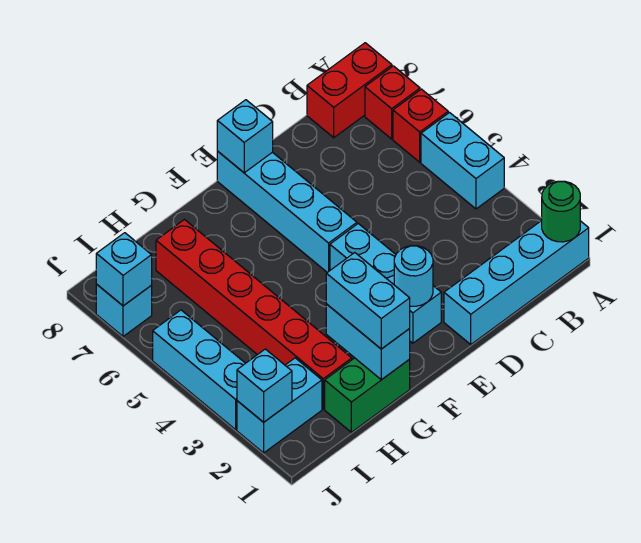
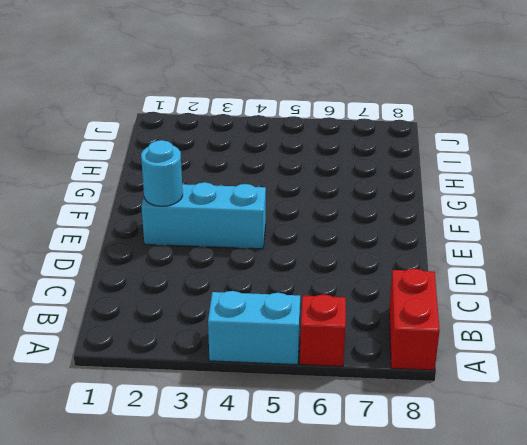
none -> cyan brick A1:D1 level 1
none -> red brick A7 level 1
none -> cyan brick E5:E8 level 1

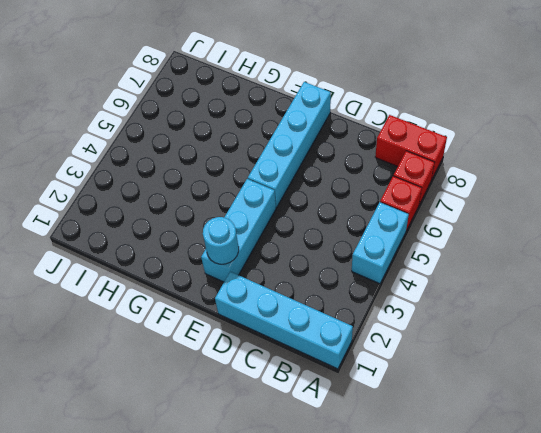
none -> green brick G1:H1 level 1
none -> red brick H2:H7 level 1
none -> cyan brick I2:J2 level 1

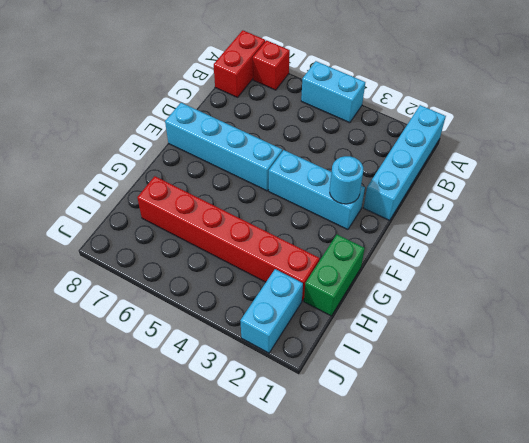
none -> red brick A6 level 1
none -> cyan brick J3:J5 level 1
none -> cyan brick J7 level 1

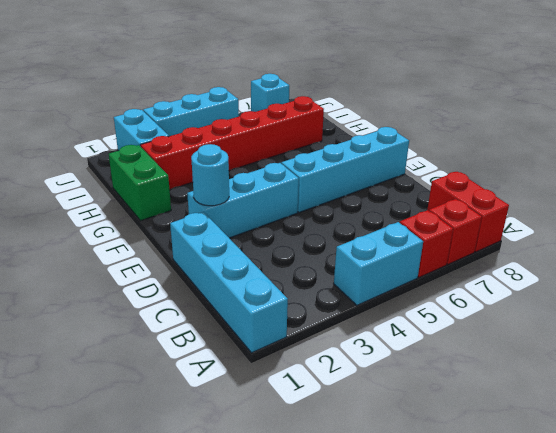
none -> green round brick A1 level 2
none -> cyan brick E8 level 2
none -> cyan brick G1:G2 level 2

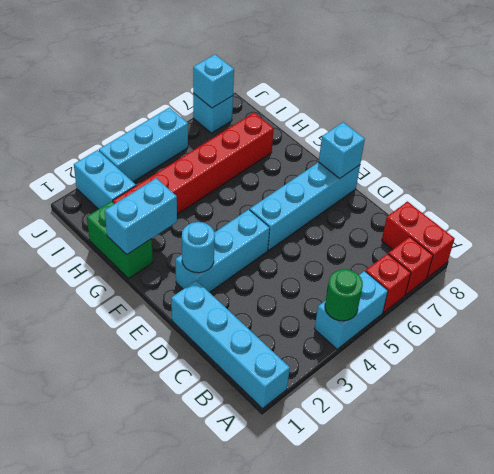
green round brick A4 level 2 -> green round brick A1 level 2
none -> cyan brick J2 level 2
none -> cyan brick G1:G2 level 3

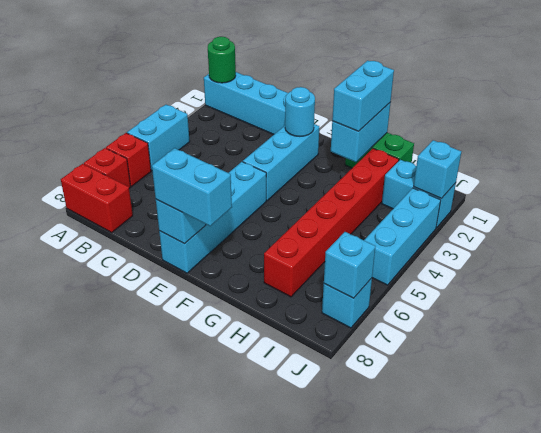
cyan brick E8:F8 level 3 -> none

